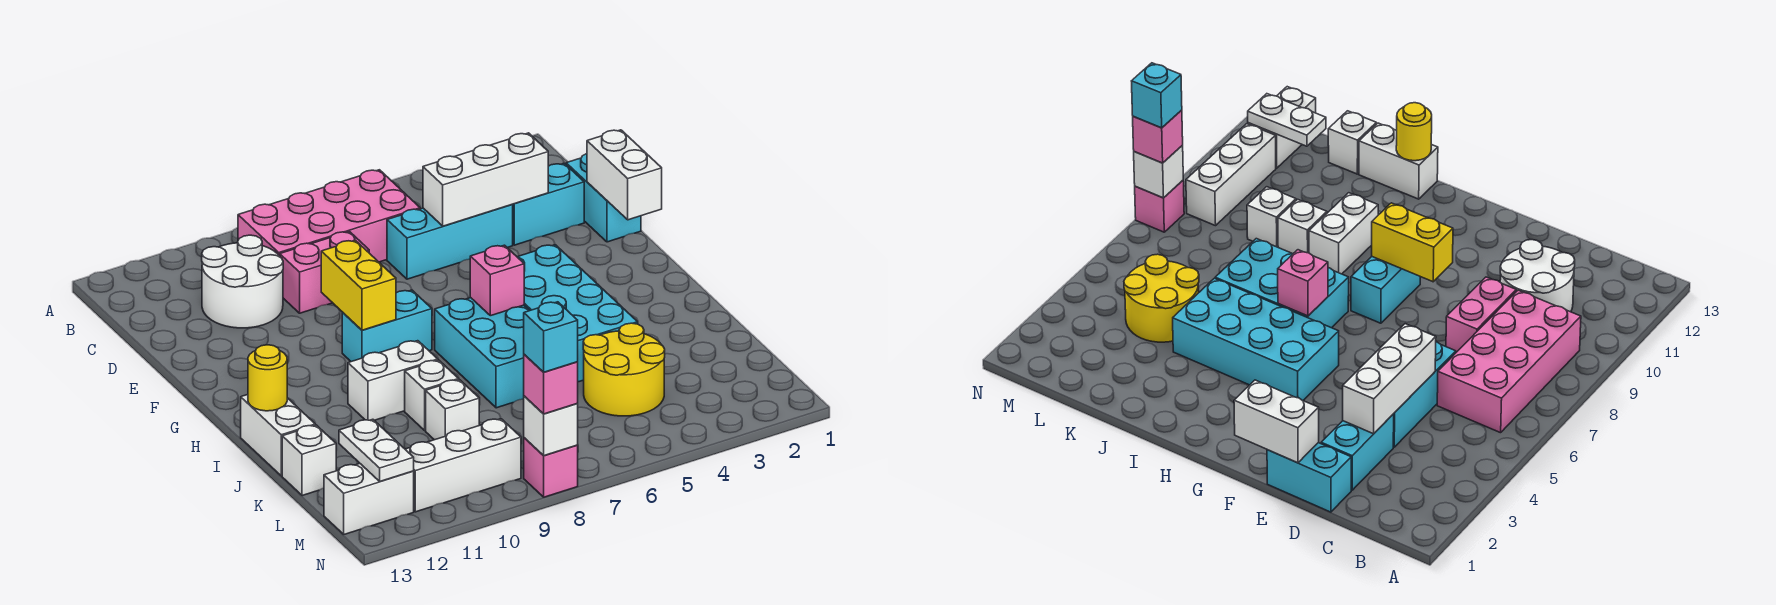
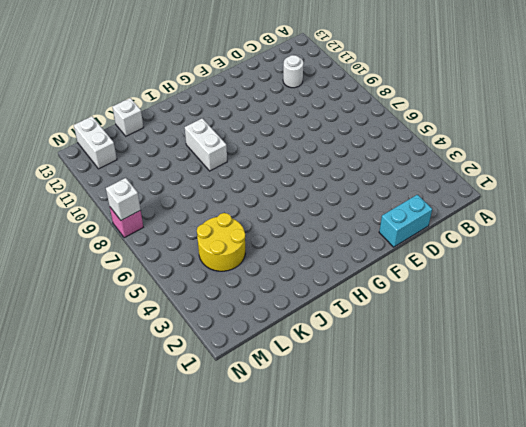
white round brick C11 level 1 -> white round brick C10:D11 level 1
none -> pink brick B6:C9 level 1
none -> cyan brick D2:D3 level 1
none -> cyan brick D4:D6 level 1

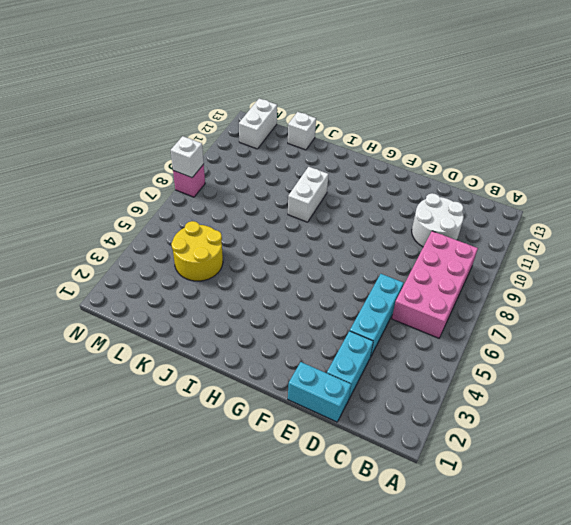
none -> pink brick D8:D9 level 1
none -> cyan brick G4:J5 level 1
none -> cyan brick G8:G9 level 1

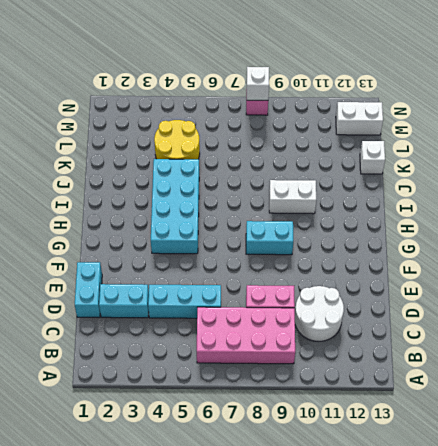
none -> cyan brick H6:J7 level 1
none -> white brick I13:J13 level 1
none -> white brick J9 level 1

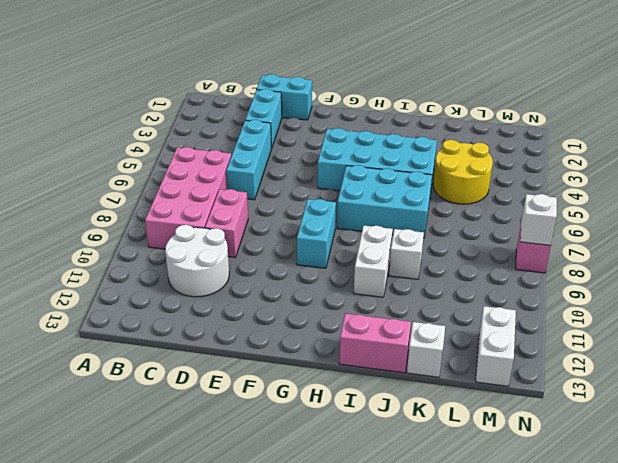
pink brick I13:J13 level 1 -> white brick I13:J13 level 1
none -> white brick K9 level 1
none -> white brick M9:M11 level 1
none -> white brick D3:D5 level 2

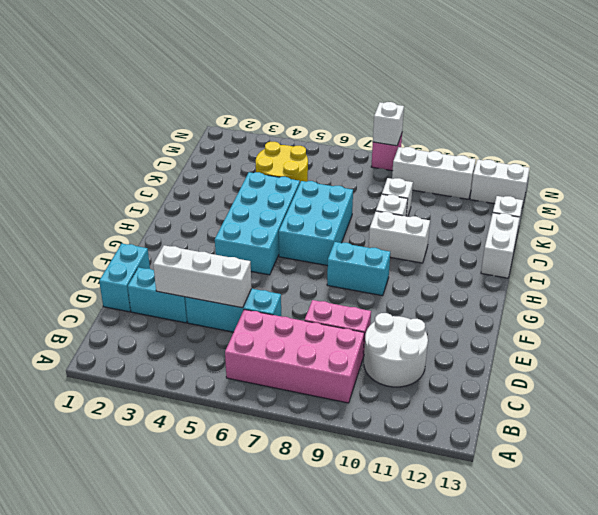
none -> white brick E1:F1 level 2
none -> yellow brick F9:G9 level 2
none -> pink brick H6 level 2

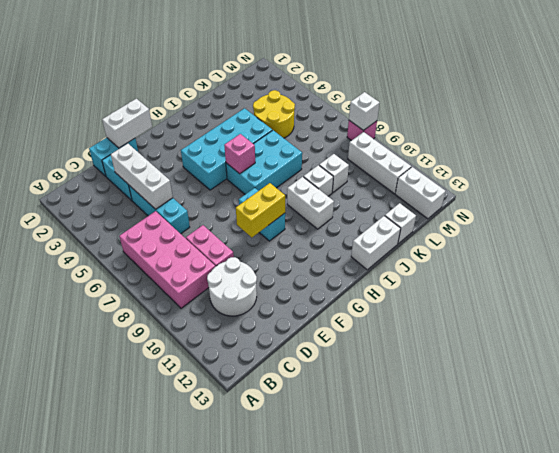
none -> yellow round brick I13 level 2
none -> white plate L12:M12 level 2
none -> pink brick N8 level 3

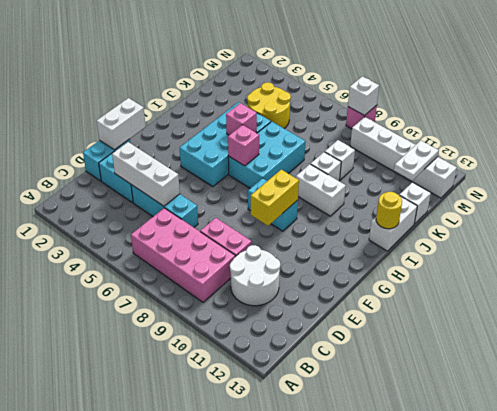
pink brick I5 level 2 -> pink brick N8 level 3
none -> cyan brick N8 level 4

